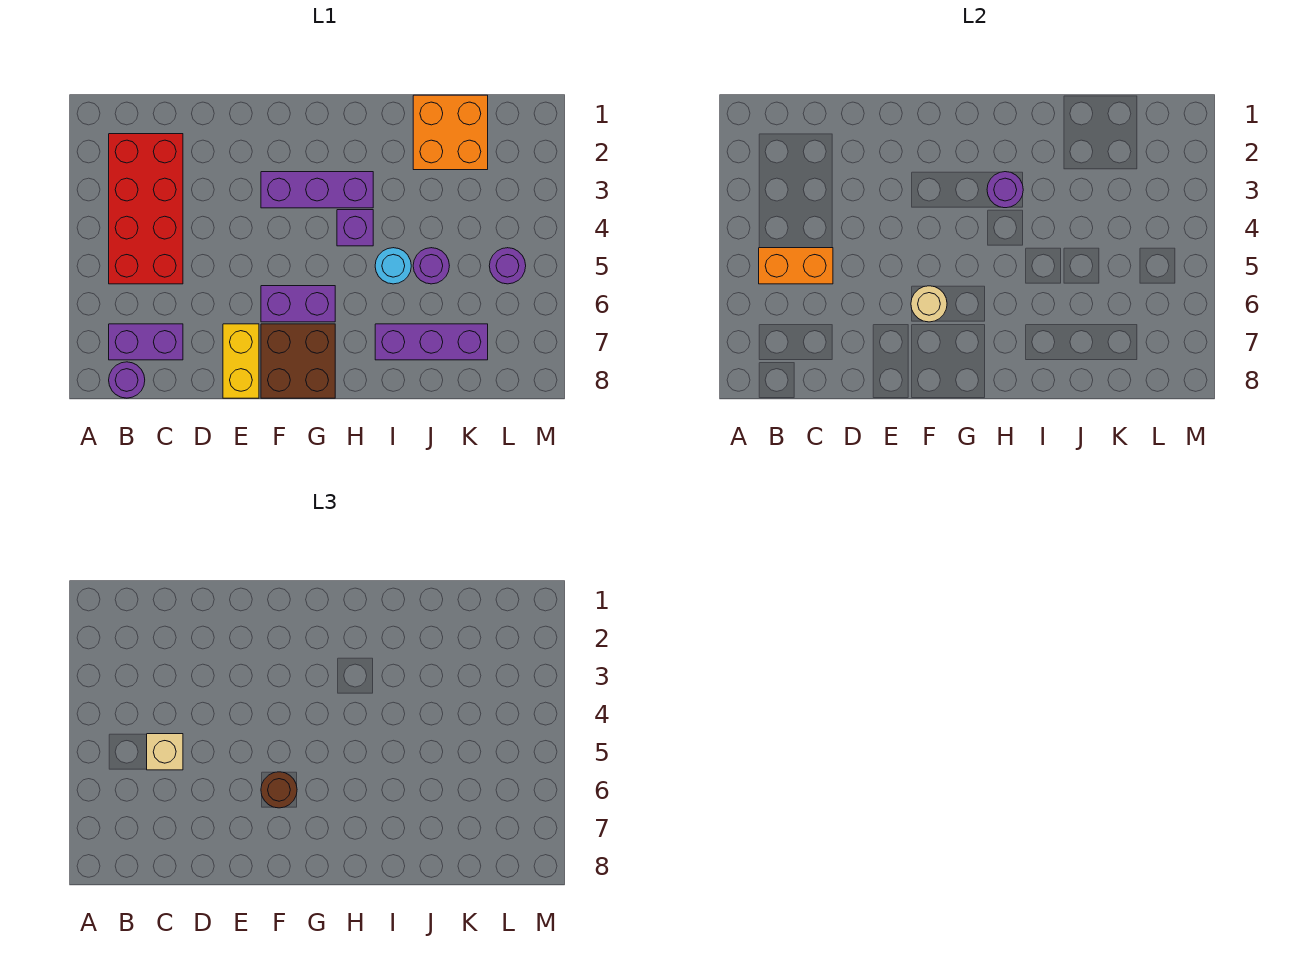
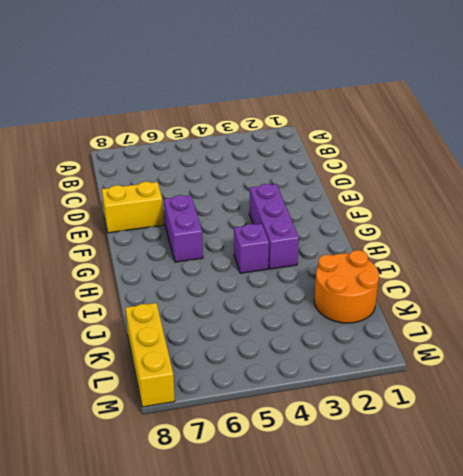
orange round brick J1:K2 level 1 -> orange brick J1:K2 level 1
yellow brick K8:M8 level 1 -> none
none -> red brick B2:C5 level 1
none -> purple brick B7:C7 level 1
none -> purple round brick B8 level 1

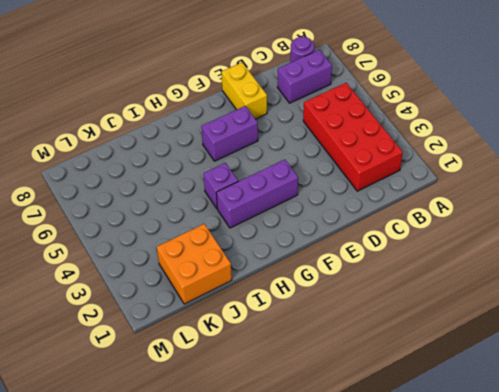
none -> brown brick F7:G8 level 1
none -> cyan round brick I5 level 1
none -> purple brick I7:K7 level 1

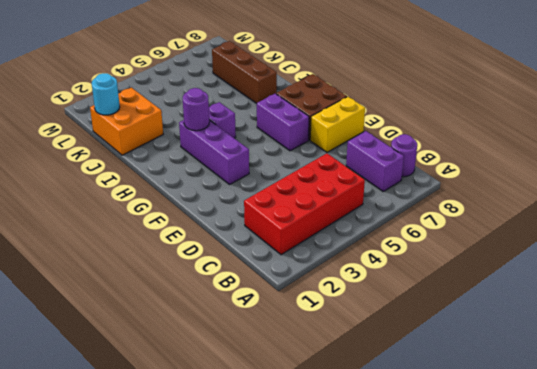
brown brick I7:K7 level 1 -> purple brick I7:K7 level 1
cyan round brick K1 level 2 -> cyan round brick I5 level 1
none -> purple round brick J5 level 1
none -> purple round brick L5 level 1
none -> orange brick B5:C5 level 2

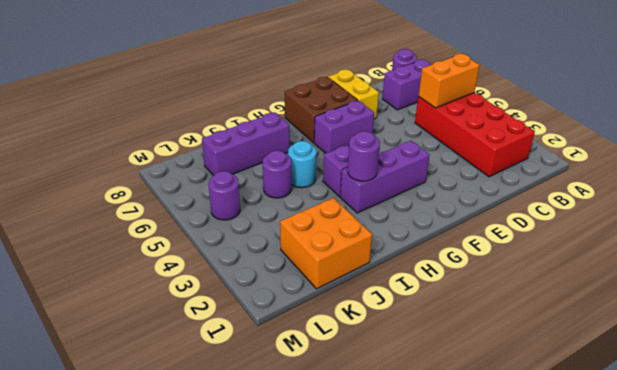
none -> tan round brick F6 level 2
none -> tan brick C5 level 3
none -> brown round brick F6 level 3

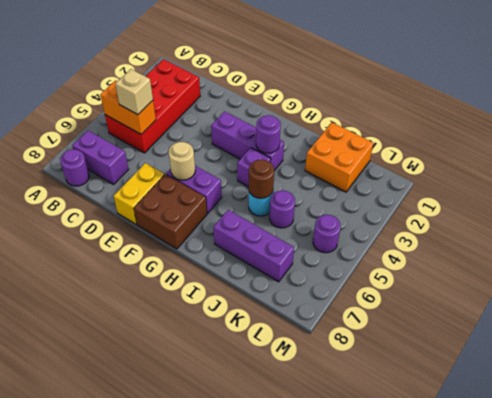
brown round brick I5 level 2 -> brown round brick F6 level 3

